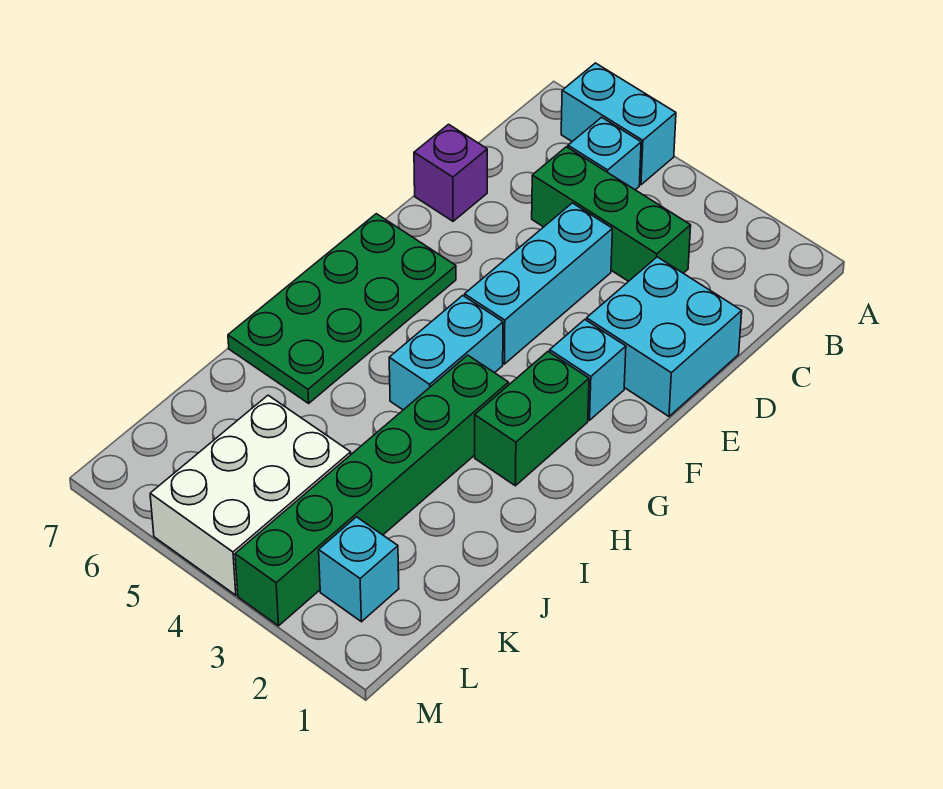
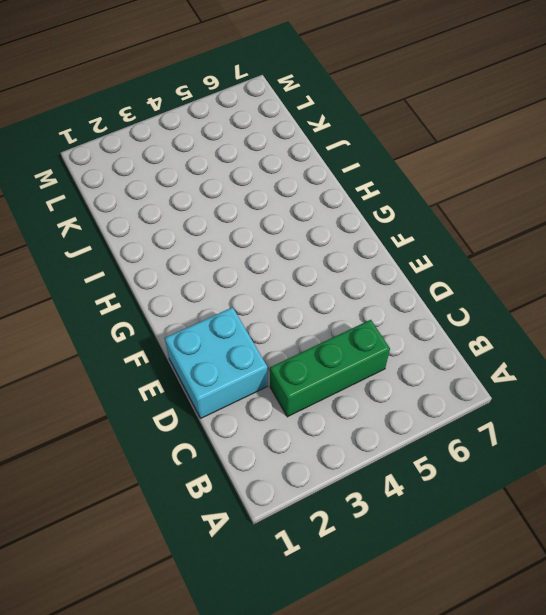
none -> cyan brick A5:A6 level 1
none -> cyan brick B5 level 1
none -> cyan brick D4:F4 level 1

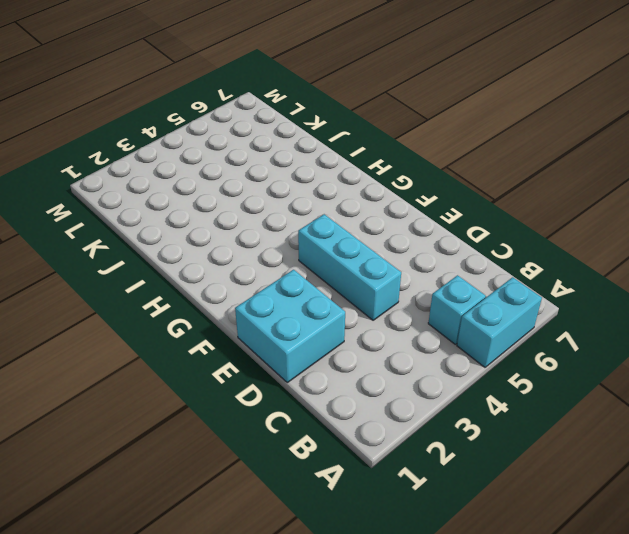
none -> green brick C3:C5 level 1
none -> purple brick D7 level 1
none -> cyan brick F2 level 1

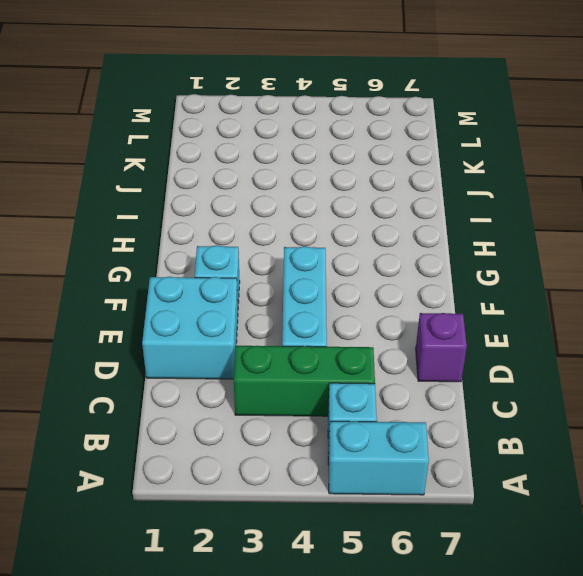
none -> green plate F6:I7 level 1
none -> green brick G2:H2 level 1
none -> cyan brick G4:H4 level 1

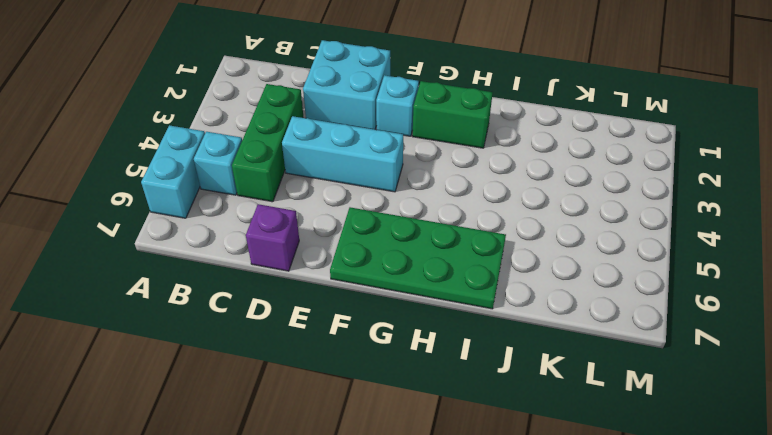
none -> cyan brick G4:H4 level 1
none -> green brick H3:M3 level 1
none -> white brick K4:M5 level 1

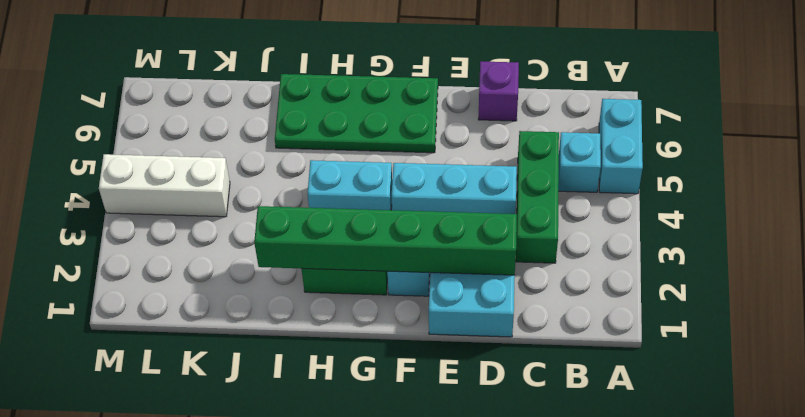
green brick D2:I2 level 2 -> green brick H3:M3 level 1
white brick K4:M4 level 1 -> white brick K4:M5 level 1
none -> cyan brick L2 level 1

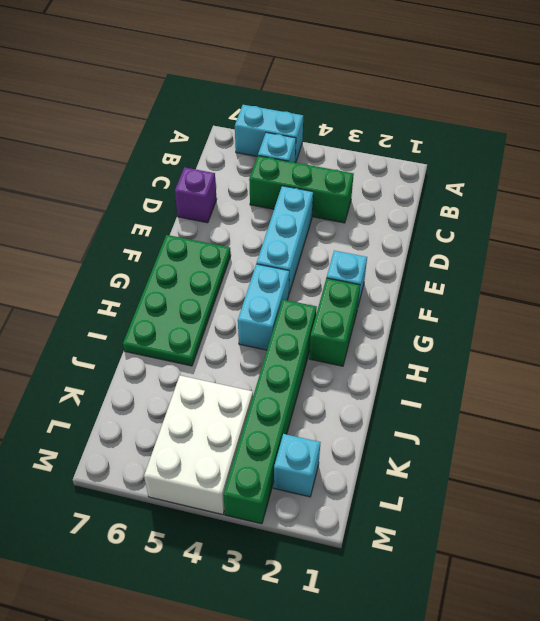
none -> cyan brick D1:E2 level 1

